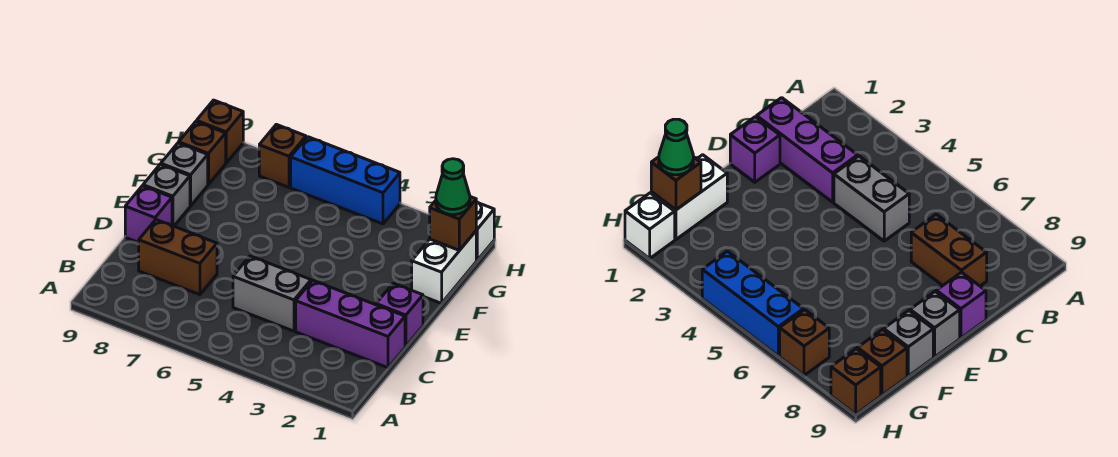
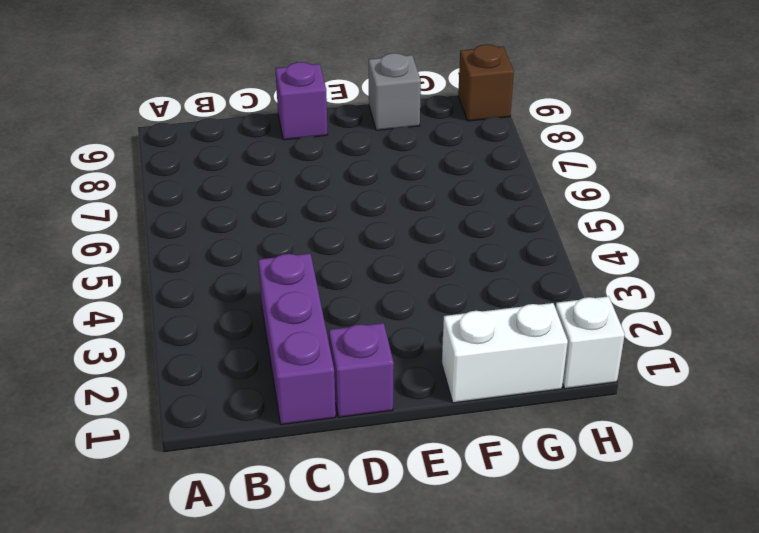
none -> grey brick C4:C5 level 1
none -> brown brick C7:C8 level 1
none -> grey brick E9 level 1

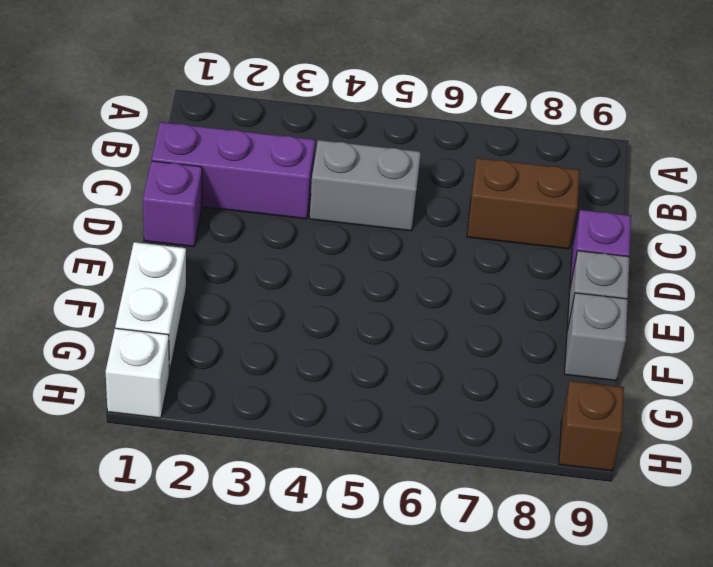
none -> brown brick G9 level 1
none -> blue brick H4:H6 level 1
none -> brown brick H7 level 1

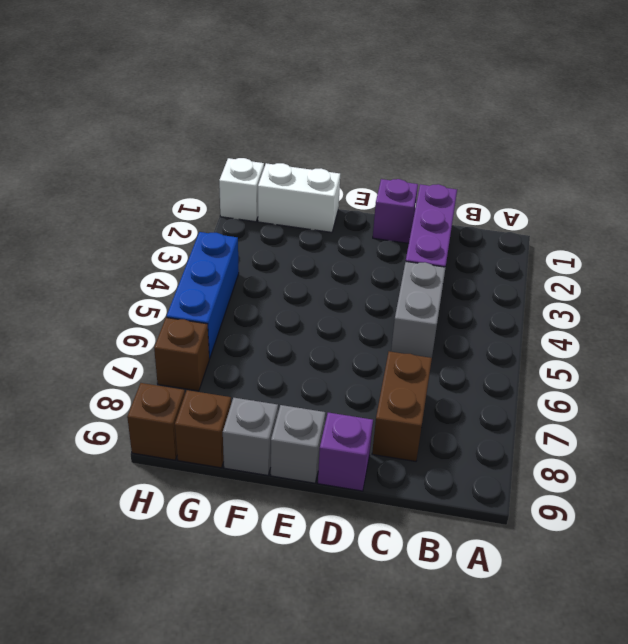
none -> brown brick G1 level 2
none -> green cone G1 level 3

